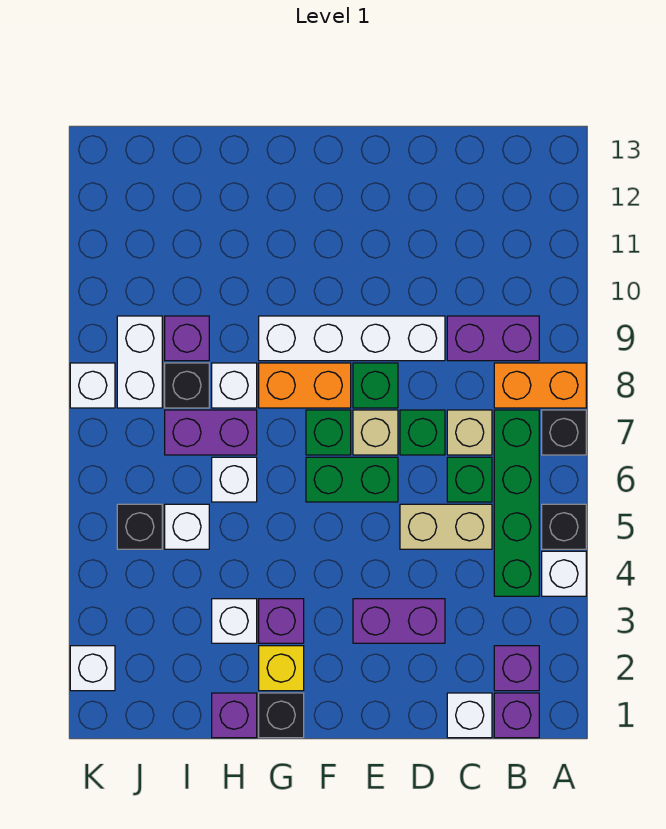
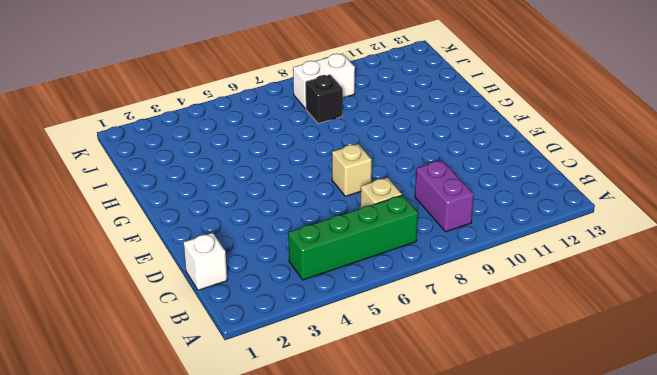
none -> white brick A4 level 1
none -> black brick A5 level 1
none -> black brick A7 level 1
none -> orange brick A8:B8 level 1

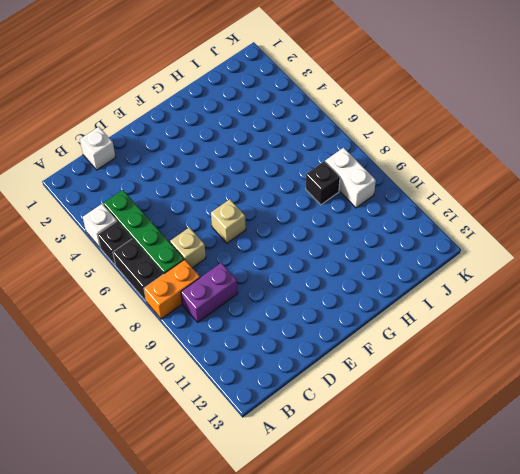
black brick A6:A7 level 1 -> black brick A7 level 1
none -> purple brick B1 level 1
none -> purple brick B2 level 1
none -> tan brick C5:D5 level 1
none -> green brick C6 level 1

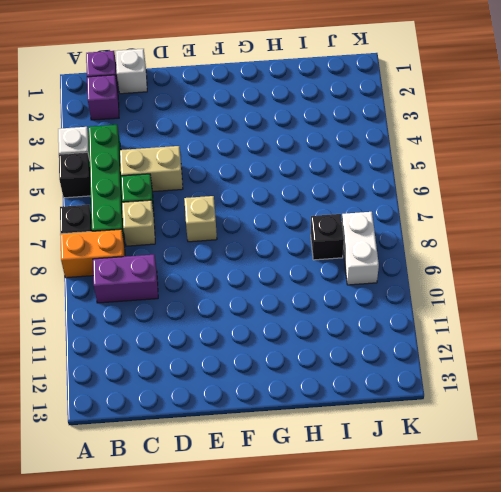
none -> purple brick D3:E3 level 1
none -> green brick D7 level 1
none -> white brick D9:G9 level 1
none -> green brick E6:F6 level 1

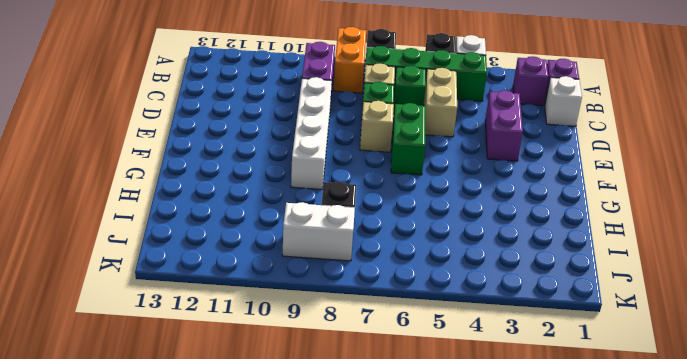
none -> green brick E8 level 1
none -> green brick F7 level 1
none -> orange brick F8:G8 level 1
none -> black brick G1 level 1

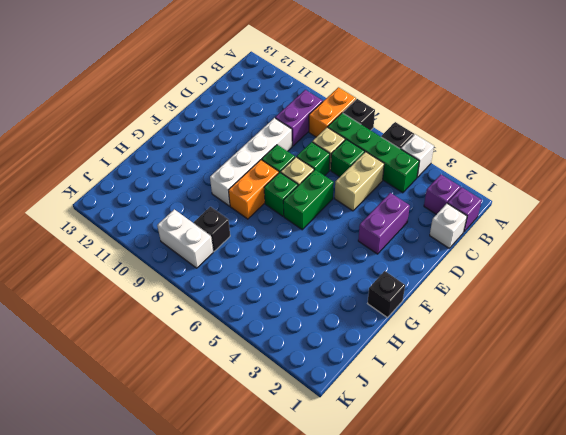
none -> yellow brick G2 level 1
none -> purple brick G3 level 1
none -> purple brick H1 level 1
none -> white brick H3 level 1

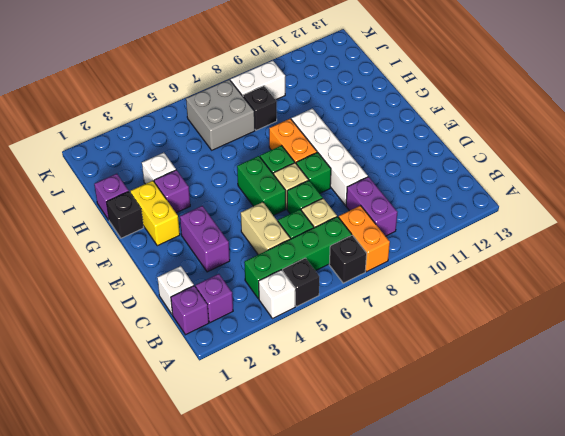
yellow brick F2:G2 level 1 -> yellow brick G2 level 1
grey brick I6:J7 level 1 -> purple brick H7:I7 level 1
none -> white brick H6 level 1
none -> white brick H8 level 1
none -> white brick I5 level 1
none -> purple brick I9 level 1

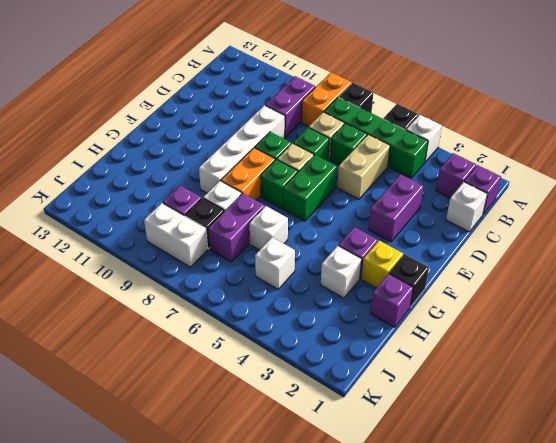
none -> black brick J5 level 1
none -> white brick K2 level 1
none -> white brick K8 level 1

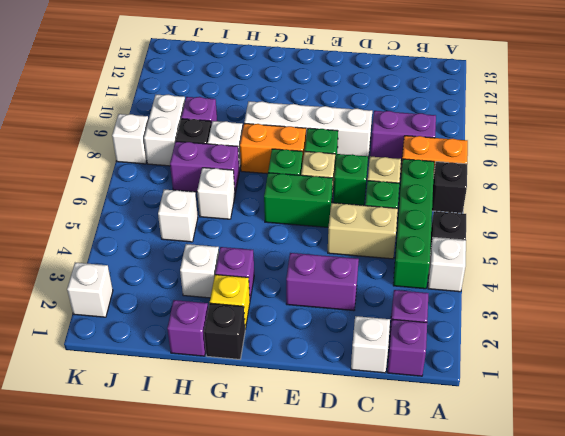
none -> black brick J5 level 1

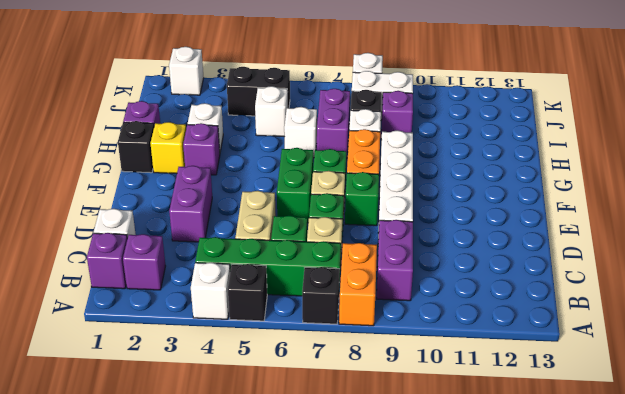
black brick J4:J5 level 1 -> black brick J5 level 1

